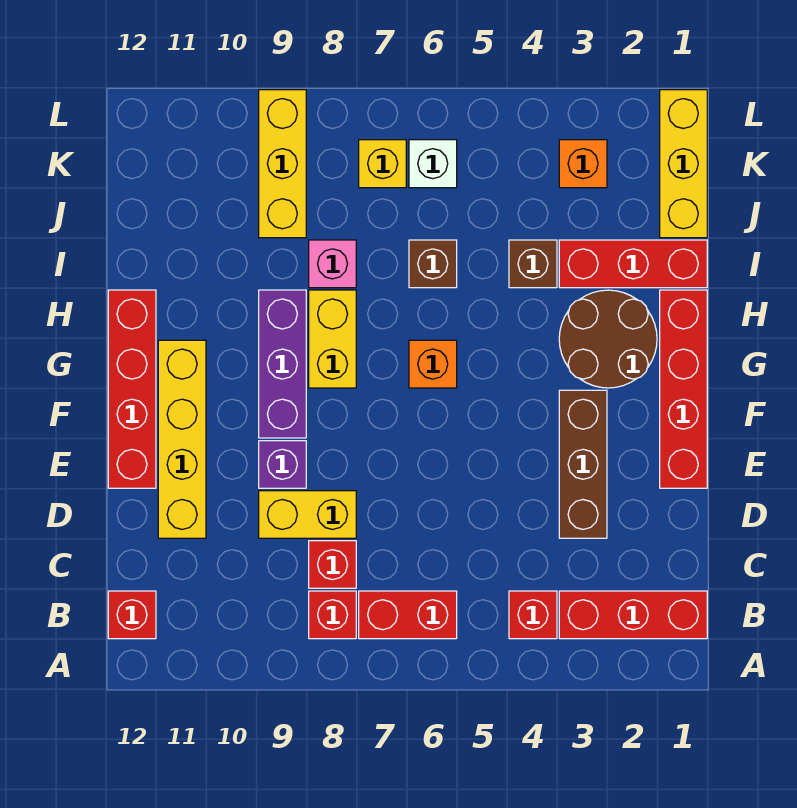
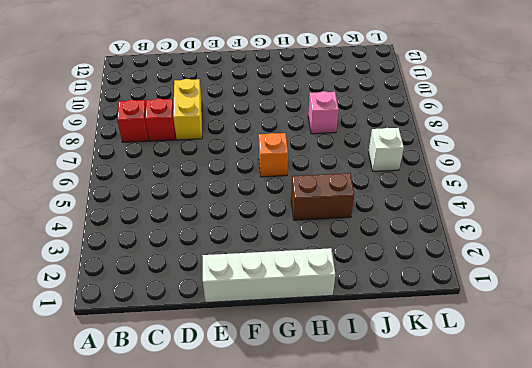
white brick E1:H1 level 1 -> red brick E1:H1 level 1
brown brick H4:I4 level 1 -> brown brick I4 level 1
none -> red brick B1:B3 level 1
none -> red brick B4 level 1
none -> red brick B6:B7 level 1

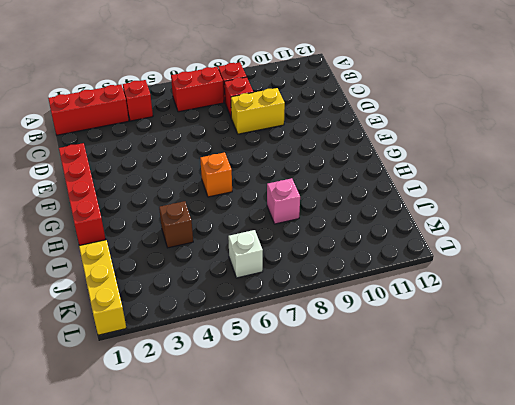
none -> red brick B12 level 1
none -> brown brick D3:F3 level 1
none -> yellow brick D11:G11 level 1

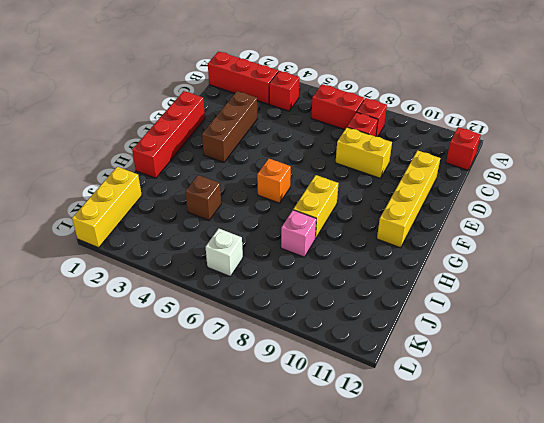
none -> purple brick E9 level 1
none -> red brick E12:H12 level 1
none -> purple brick F9:H9 level 1

